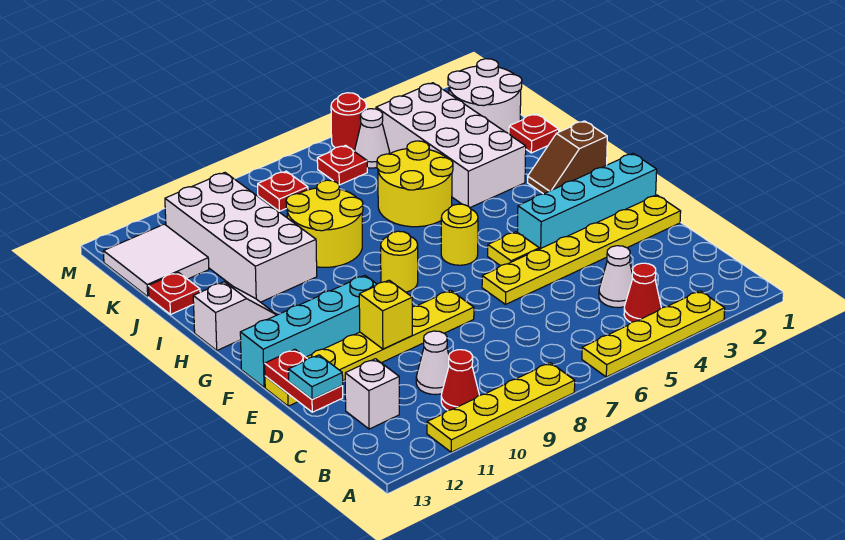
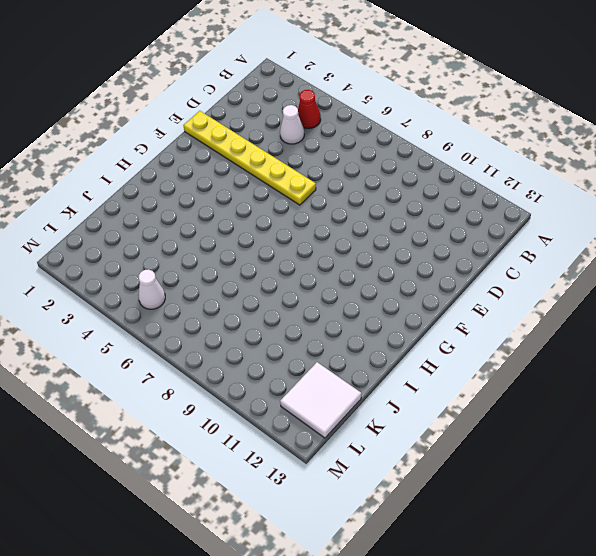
none -> yellow plate A3:A6 level 1
none -> yellow plate A8:A11 level 1
none -> red cone B10 level 1
none -> white cone C10 level 1

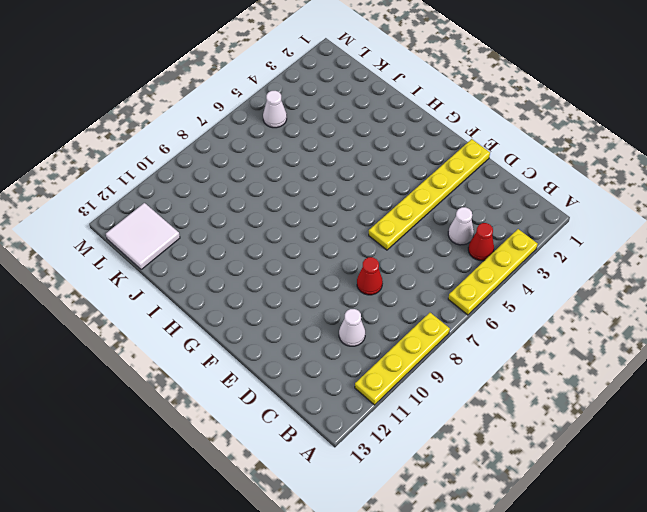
red cone D8 level 1 -> red cone B10 level 1
none -> white brick C12 level 1
none -> yellow plate E8:E13 level 1
none -> cyan brick F1:F4 level 1
none -> yellow plate F5 level 1

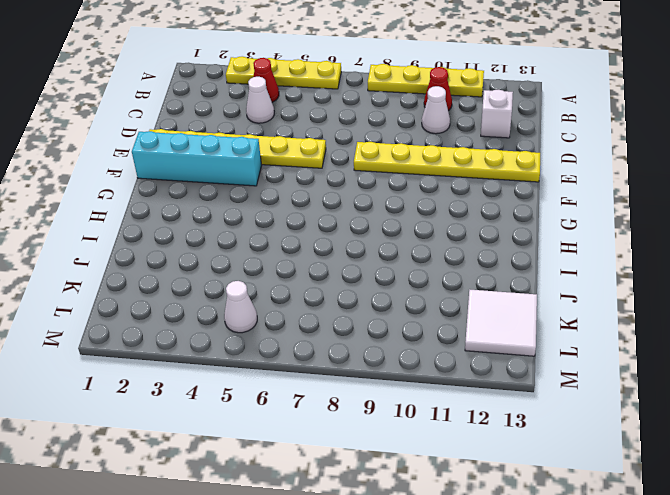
none -> yellow plate F5 level 1
none -> cyan brick F10:F13 level 1
none -> yellow round brick G6 level 1
none -> yellow round brick G8 level 1

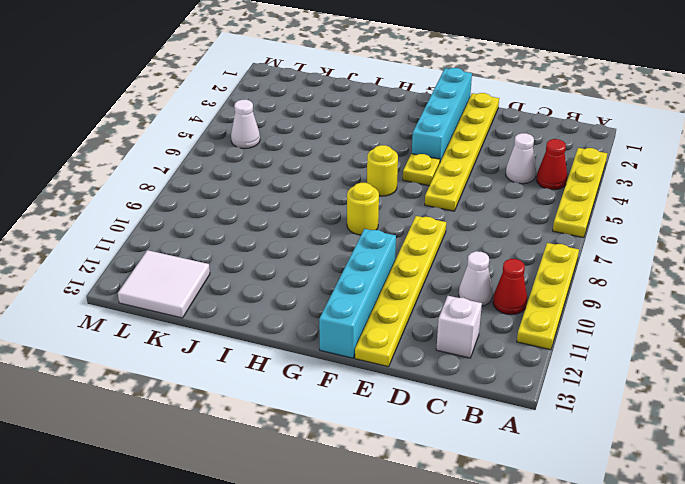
none -> brown slope H1:H2 level 1 top 1
none -> white slope H12:H13 level 1 top 13
none -> white brick I3:L4 level 1
none -> yellow round brick I5:J6 level 1

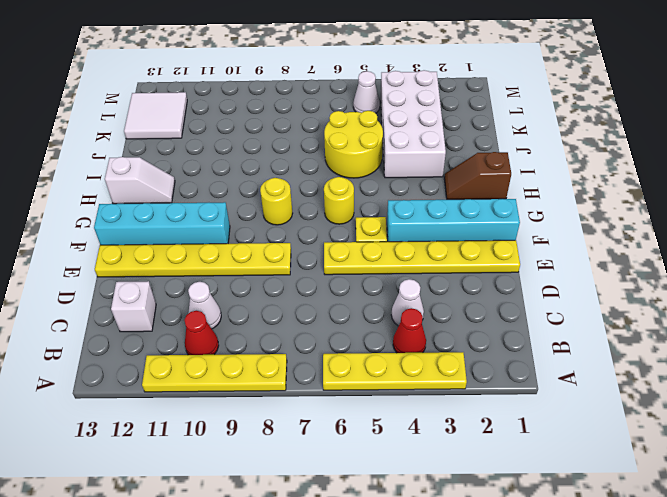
none -> yellow round brick I8:J9 level 1
none -> white brick I10:L11 level 1
none -> red plate J1 level 1
none -> red plate J13 level 1

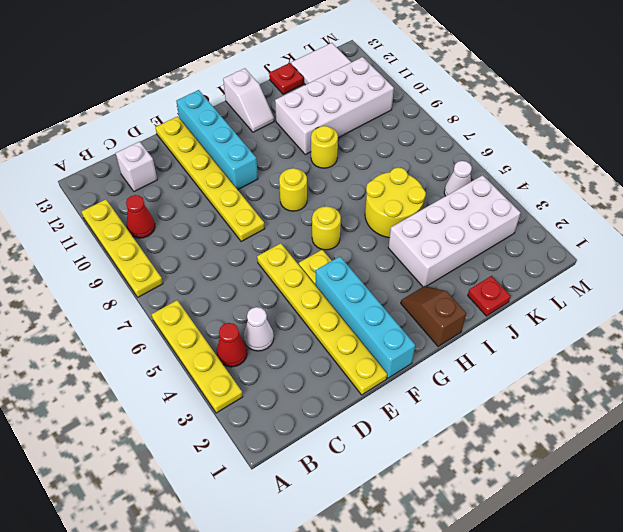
yellow round brick I9 level 1 -> yellow round brick I8:J9 level 1
none -> white cone C10 level 1
none -> white round brick K1:L2 level 1
none -> red plate L6 level 1
none -> red plate L8 level 1

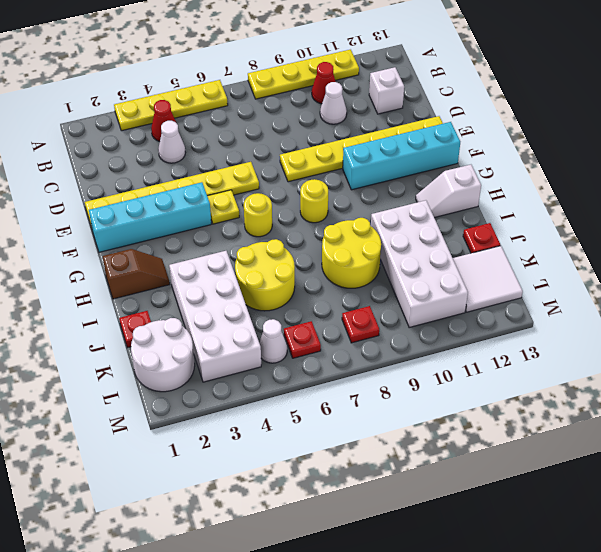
none -> red round brick M5 level 1
none -> red plate D13:E13 level 2
none -> yellow brick E10 level 2
none -> cyan plate D13 level 3

